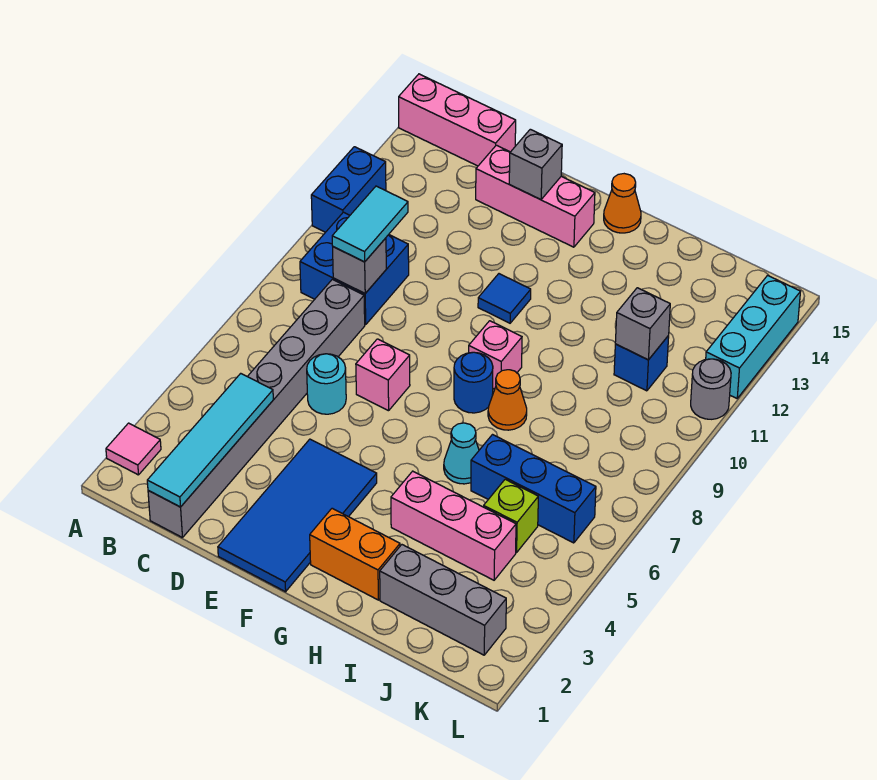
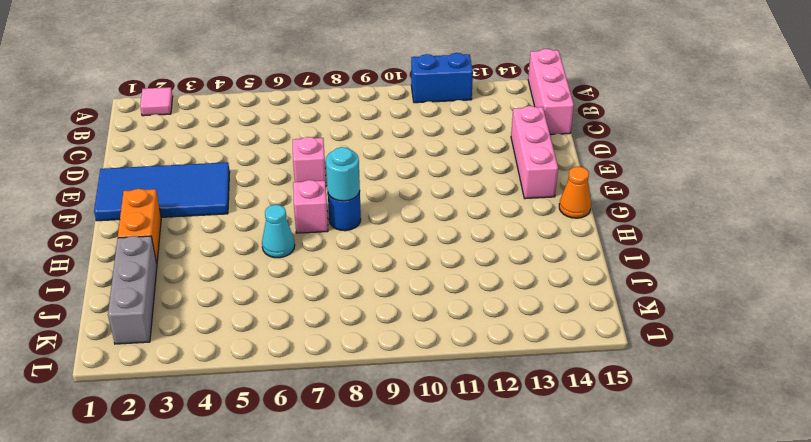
pink brick G7 level 1 -> pink brick G9 level 1
cyan round brick G8 level 2 -> cyan round brick D6 level 1
none -> blue brick B9:C10 level 1
none -> grey brick C1:C8 level 1
none -> blue tile F11 level 1

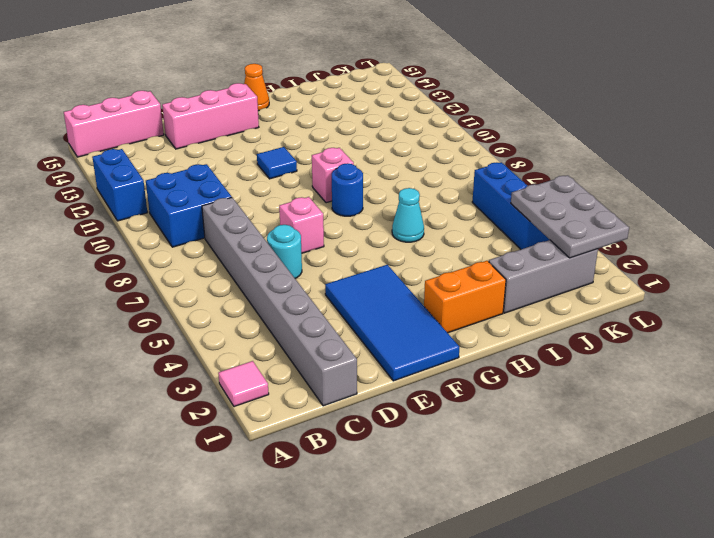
grey plate K2:L4 level 2 -> none
blue brick K4:K6 level 1 -> blue brick I6:K6 level 1
none -> pink brick H4:J4 level 1
none -> orange cone H8 level 1
none -> lime brick J5 level 1

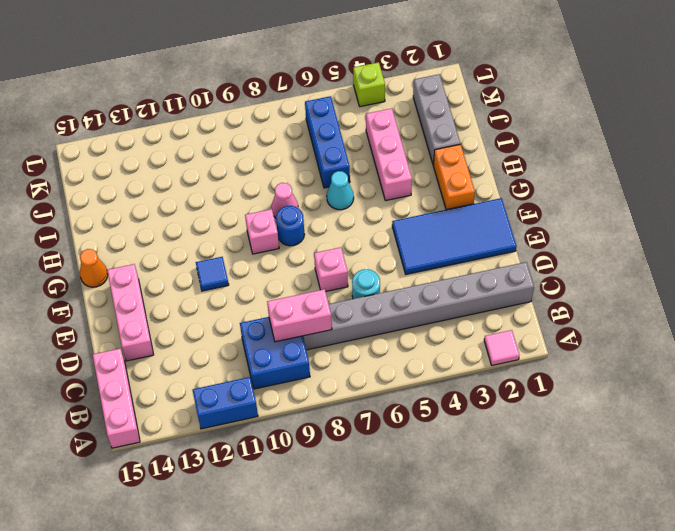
pink brick C8:C9 level 2 -> grey brick C9 level 2
pink cone H8 level 1 -> orange cone H8 level 1
lime brick L4 level 1 -> lime brick J5 level 1
none -> blue brick J11 level 1
none -> grey round brick L11 level 1
none -> cyan brick L12:L14 level 1

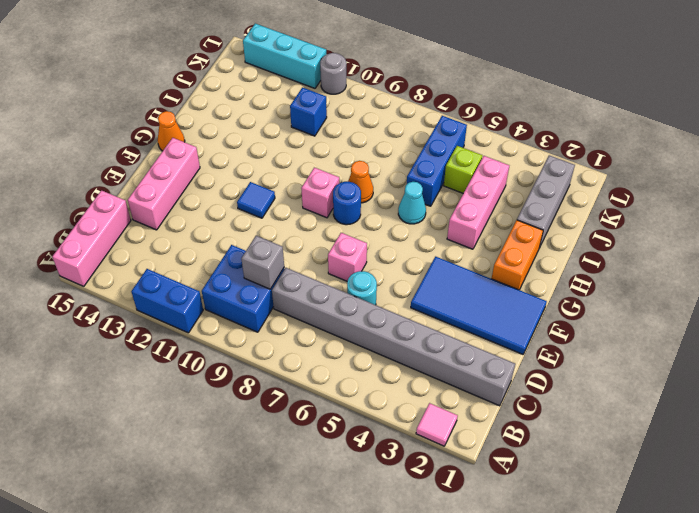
none -> cyan tile C1:C4 level 2
none -> grey brick E14 level 2
none -> grey brick J11 level 2

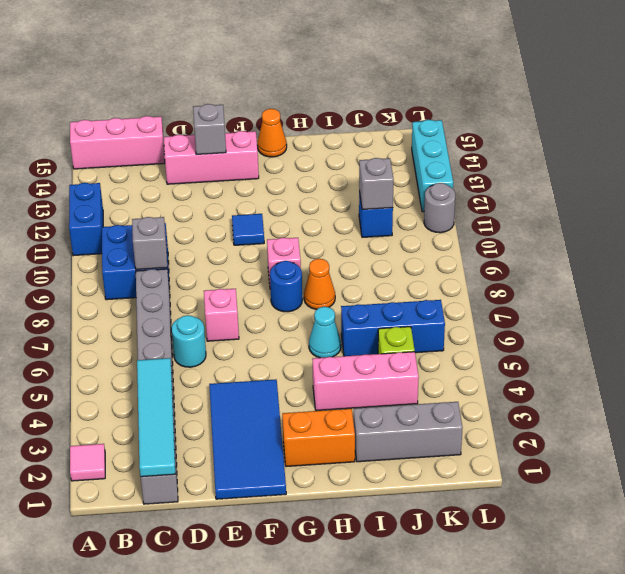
none -> cyan tile C9:C10 level 3

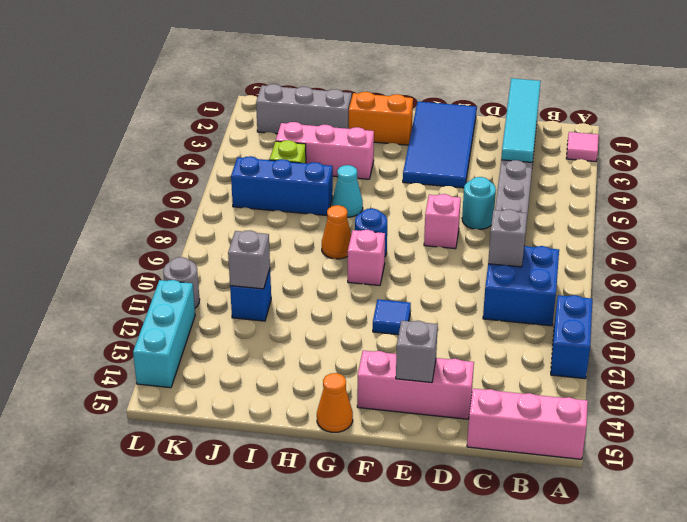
none -> cyan tile C9:C10 level 3

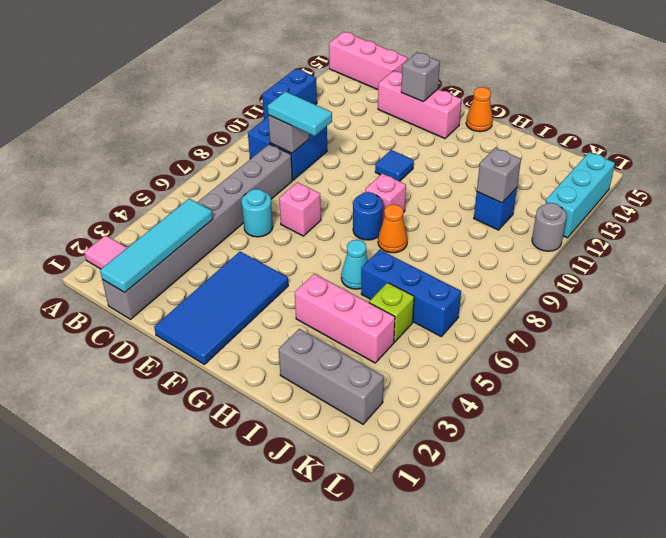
cyan tile C9:D9 level 3 -> cyan tile C9:C10 level 3
none -> orange brick G2:H2 level 1

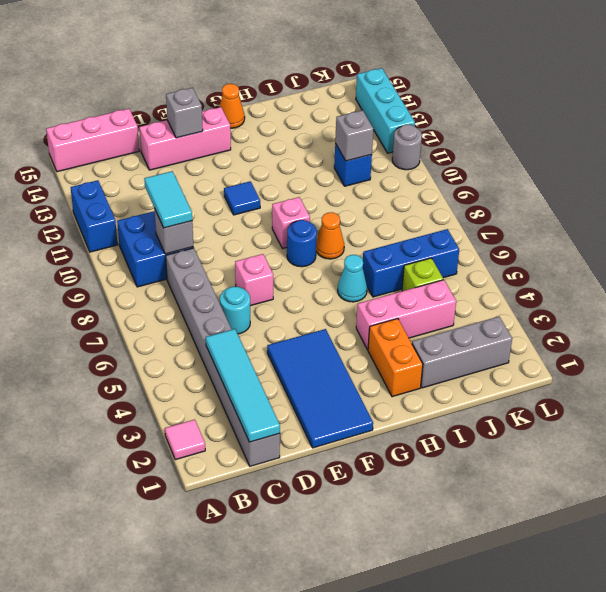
orange brick H2:H3 level 1 -> orange brick G2:H2 level 1

